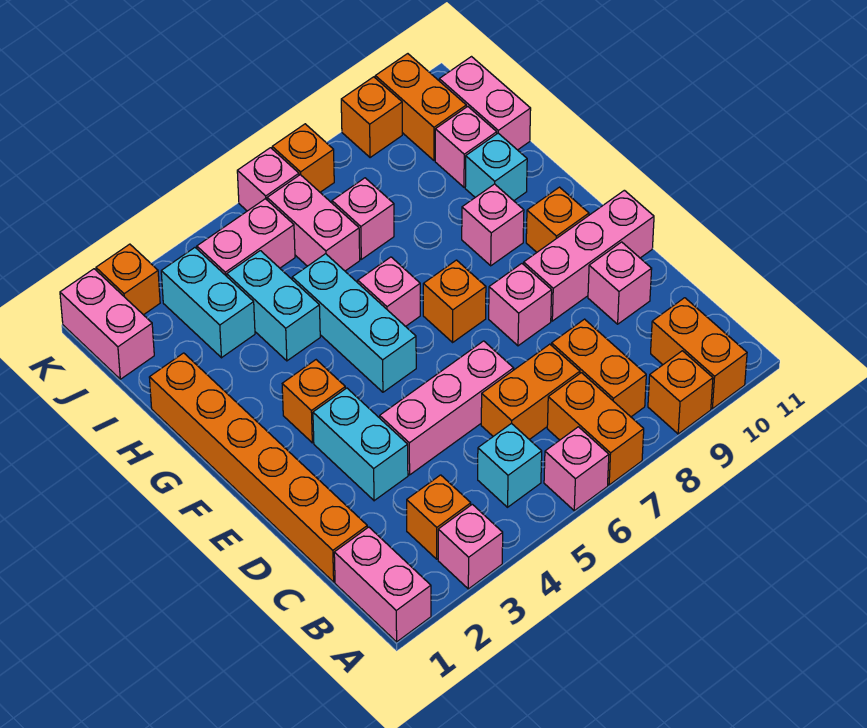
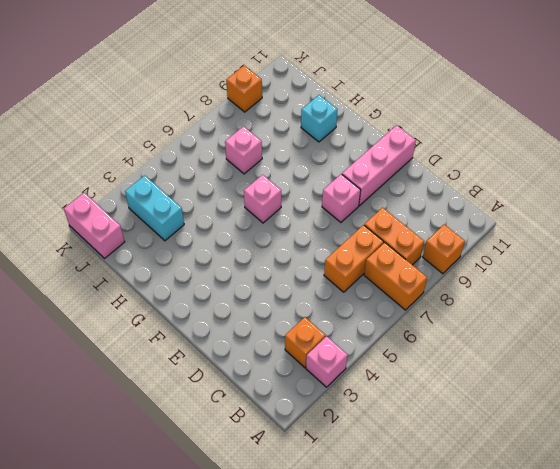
none -> pink brick A1:B1 level 1
none -> pink brick A6 level 1
none -> orange brick A10:B10 level 1
none -> cyan brick B5 level 1

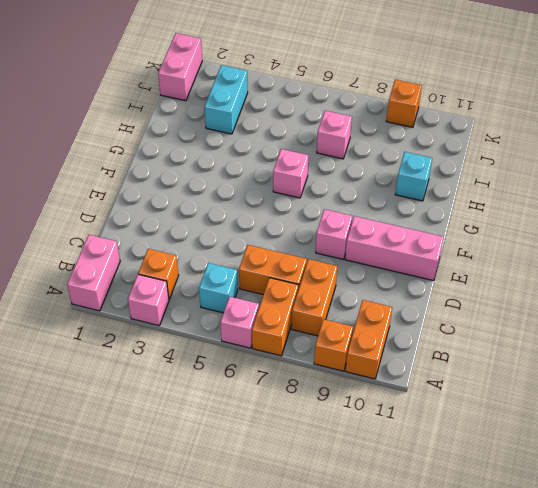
none -> orange brick C1:H1 level 1
none -> cyan brick D3:E3 level 1
none -> pink brick D4:D6 level 1
none -> pink brick D10 level 1

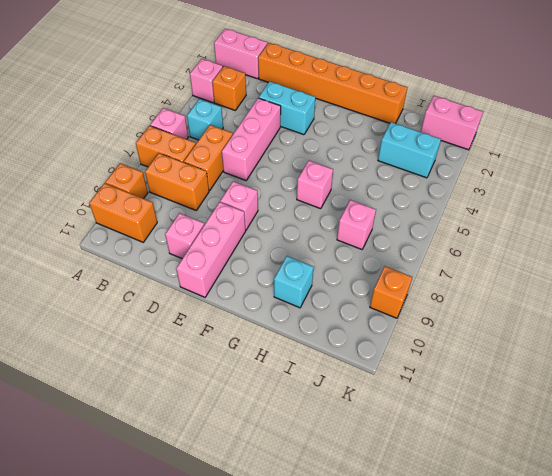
none -> orange brick F3 level 1
none -> cyan brick F5:H5 level 1
none -> orange brick F7 level 1
none -> orange brick F10 level 1

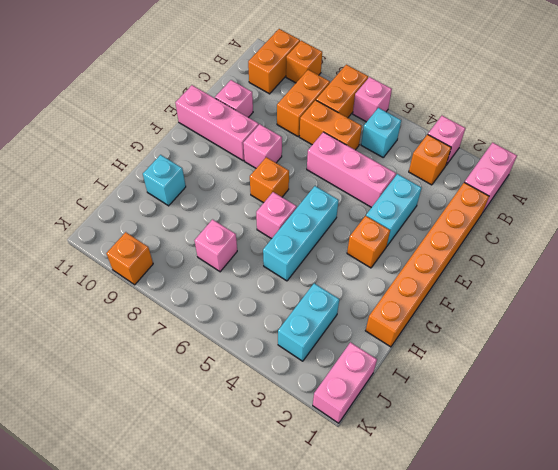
none -> orange brick F10 level 1
none -> pink brick G9 level 1
none -> cyan brick H4:I4 level 1
none -> pink brick I6:J6 level 1

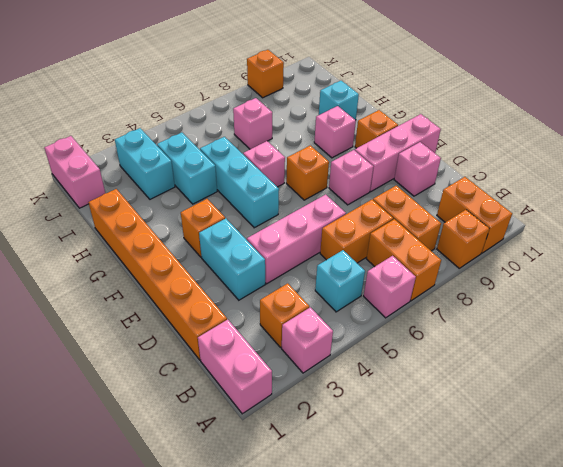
none -> pink brick I6:J6 level 1
none -> pink brick I10 level 1
none -> pink brick I11:J11 level 1
none -> pink brick J4:J5 level 1

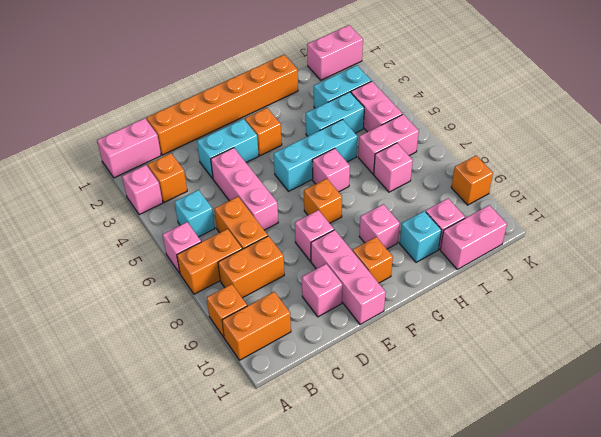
none -> orange brick J10:K10 level 1
none -> orange brick K2 level 1
none -> pink brick K6 level 1
none -> orange brick K7 level 1

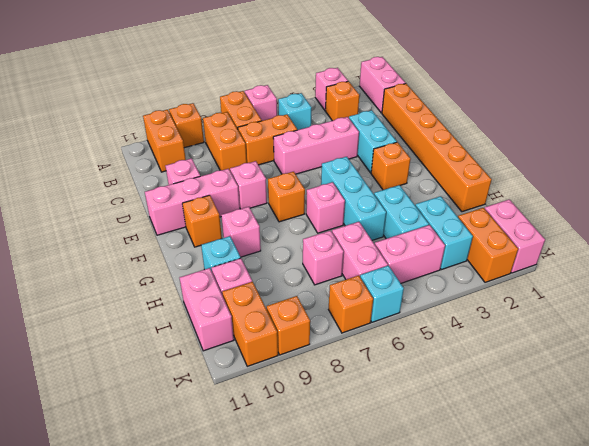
orange brick J2:K2 level 1 -> orange brick K2 level 1
cyan brick K6 level 1 -> pink brick K6 level 1

